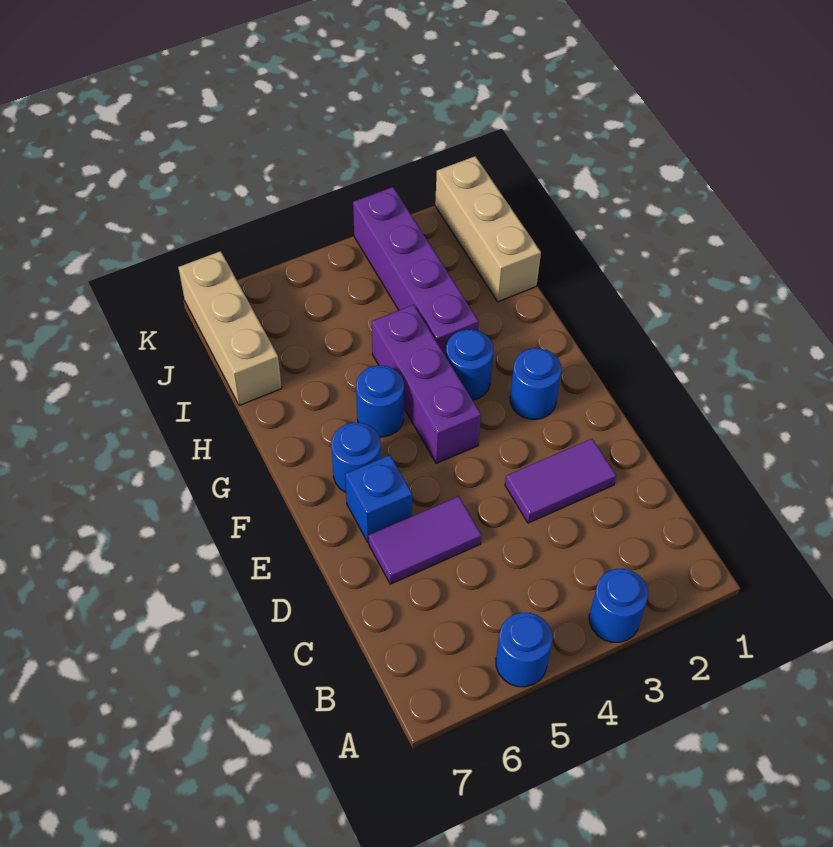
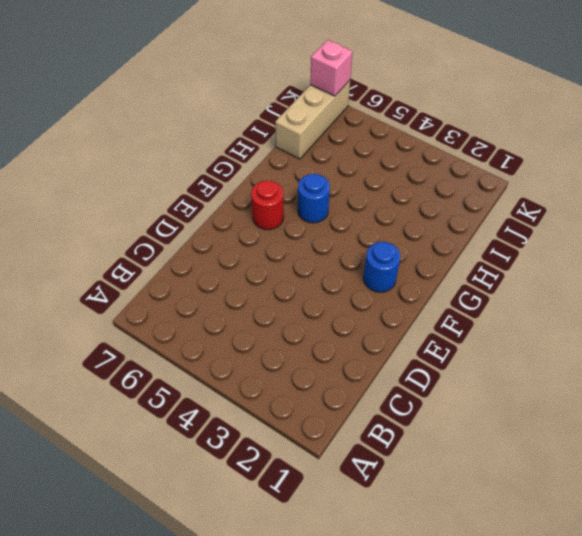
red round brick F6 level 1 -> blue round brick F6 level 1
pink brick K7 level 2 -> none
none -> blue round brick A3 level 1
none -> blue round brick A5 level 1
none -> purple tile D2:D3 level 1

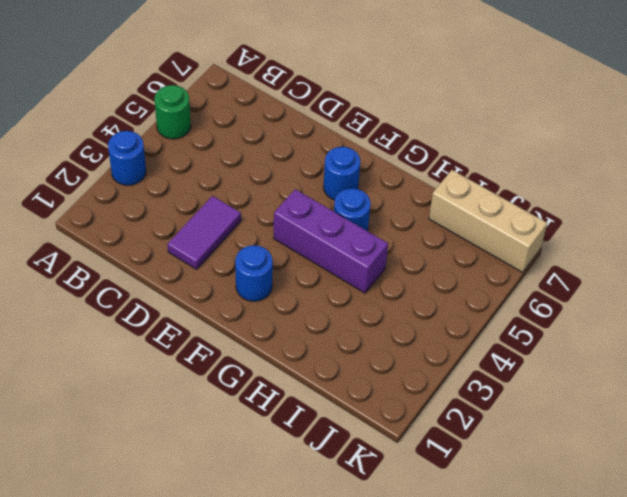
green round brick A5 level 1 -> blue round brick A5 level 1
none -> purple tile D5:D6 level 1
none -> blue brick E6 level 1
none -> blue round brick G3 level 1

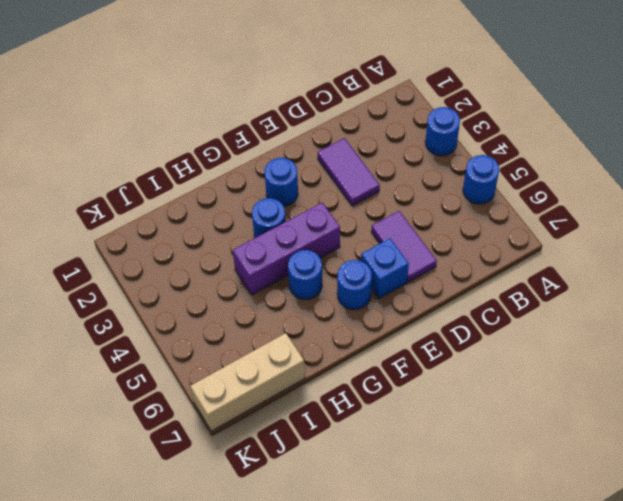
none -> purple brick H3:K3 level 1
none -> tan brick I1:K1 level 1

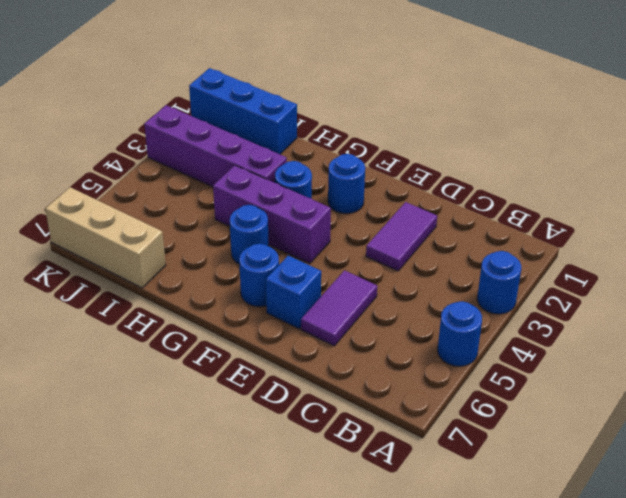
blue brick I1:K1 level 1 -> tan brick I1:K1 level 1

